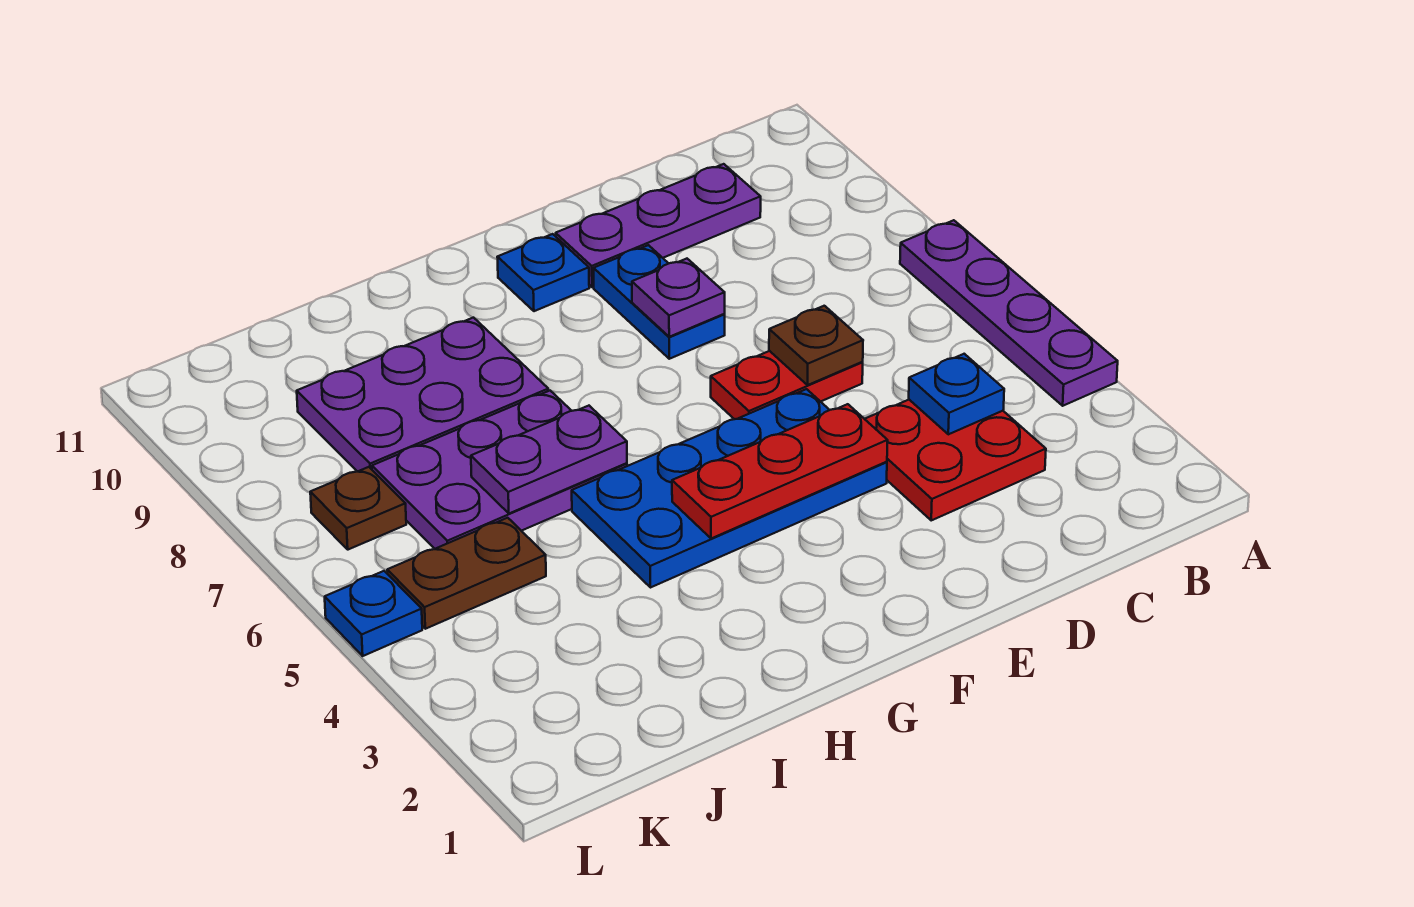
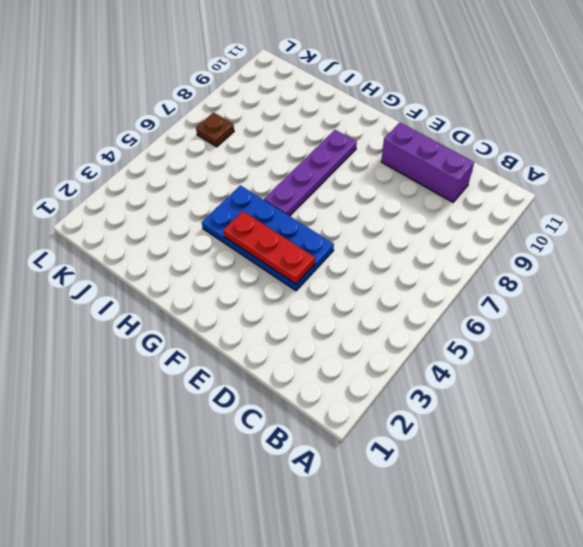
purple brick C10:E10 level 1 -> purple plate C10:E10 level 1
purple plate G6:G9 level 1 -> purple plate A4:A7 level 1
none -> red plate C3:D4 level 1
none -> red plate D6:E6 level 1
none -> blue plate E8:E9 level 1

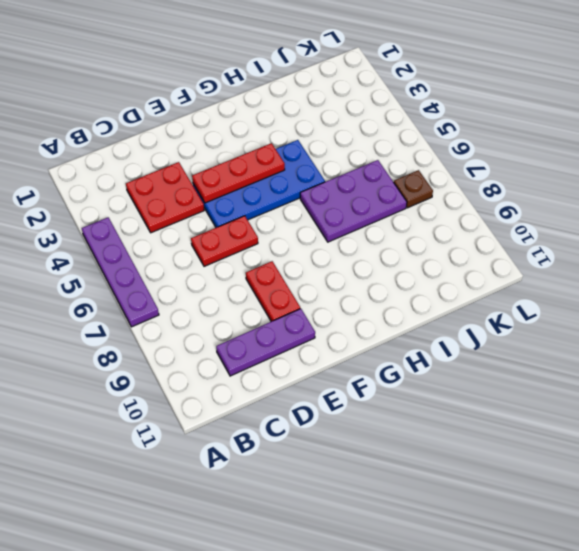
red plate E8:E9 level 1 -> blue plate E8:E9 level 1
none -> blue plate F10 level 1
none -> purple plate H8:J9 level 1
none -> brown plate J5:K5 level 1

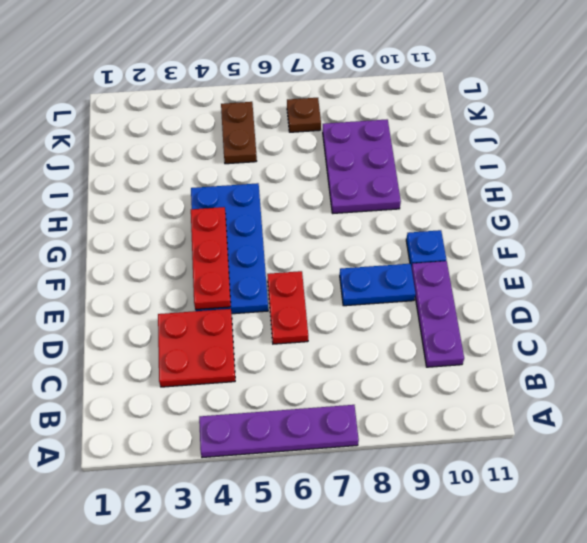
none -> purple plate H6:J7 level 1
none -> blue plate L5 level 1
none -> blue plate C4 level 2

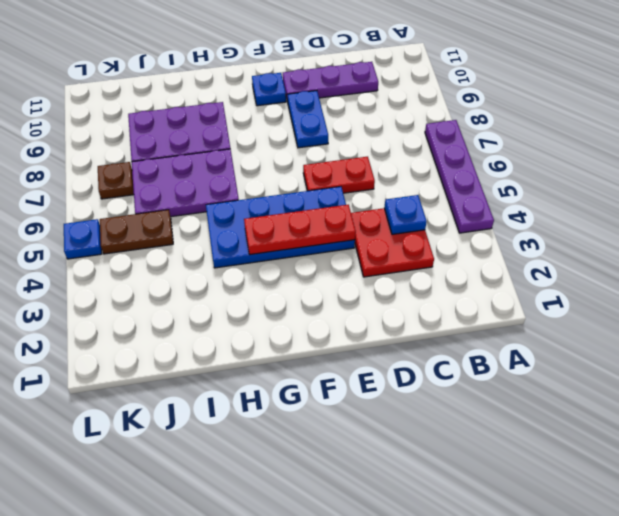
none -> brown plate D6 level 2
none -> purple plate E8 level 2
none -> purple plate H6:I6 level 2

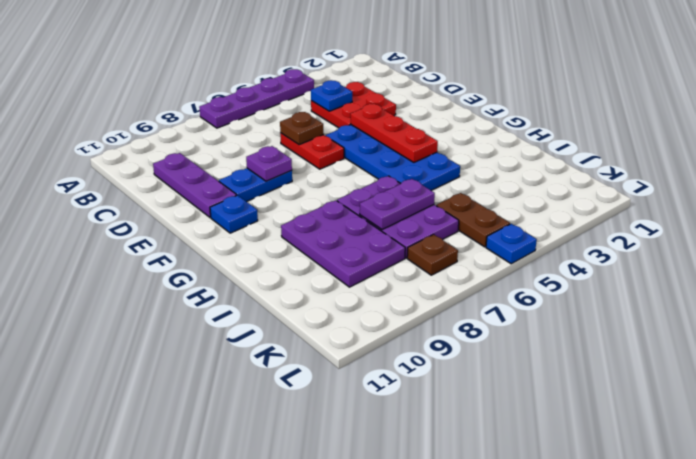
purple plate I6:I7 level 2 -> purple plate H6:I6 level 2

